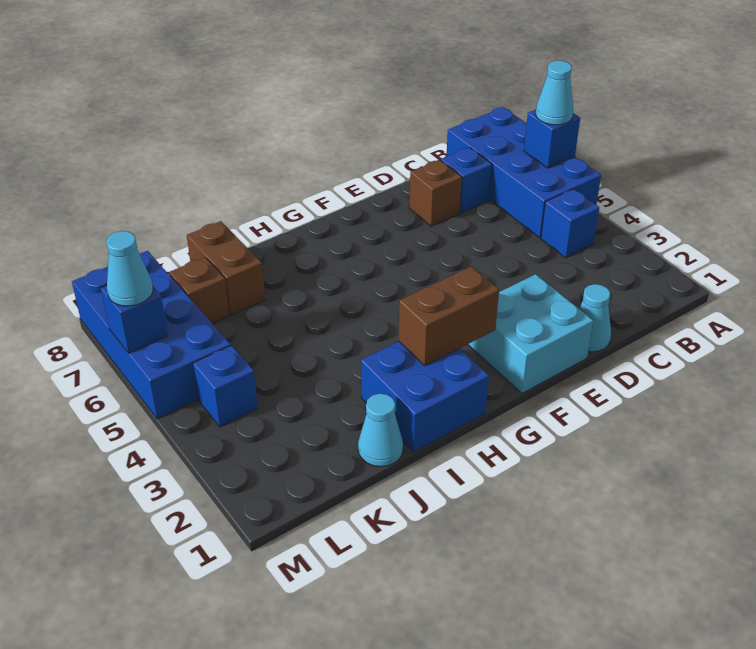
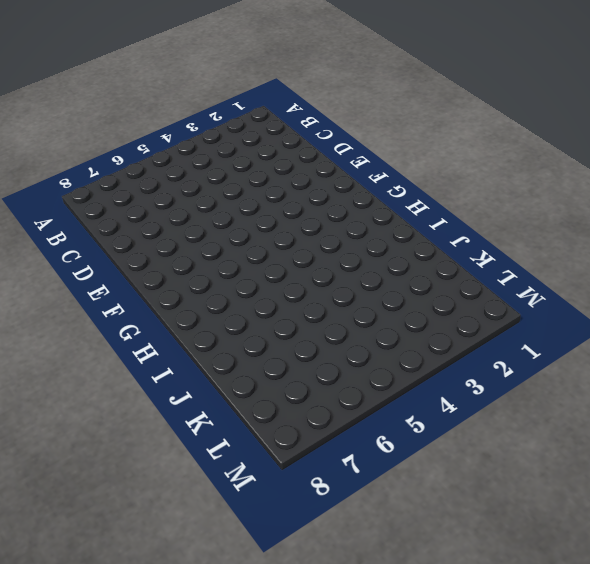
none -> blue brick A5:B8 level 1
none -> blue brick B4 level 1
none -> blue brick C7 level 1

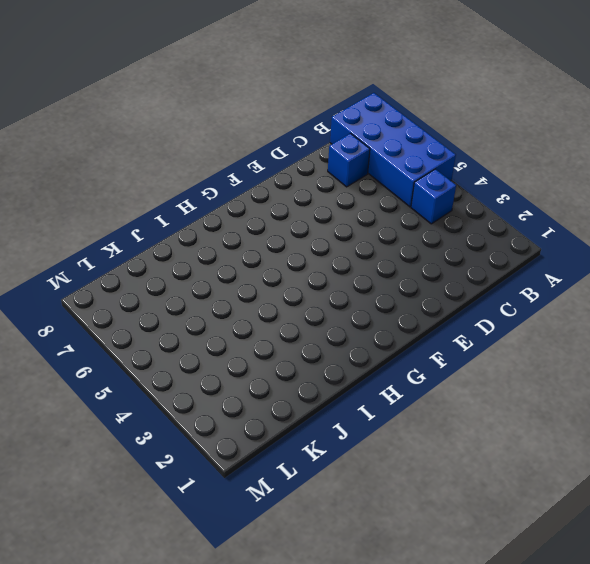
none -> cyan cone D1 level 1
none -> brown brick D7 level 1
none -> cyan brick E1:F2 level 1

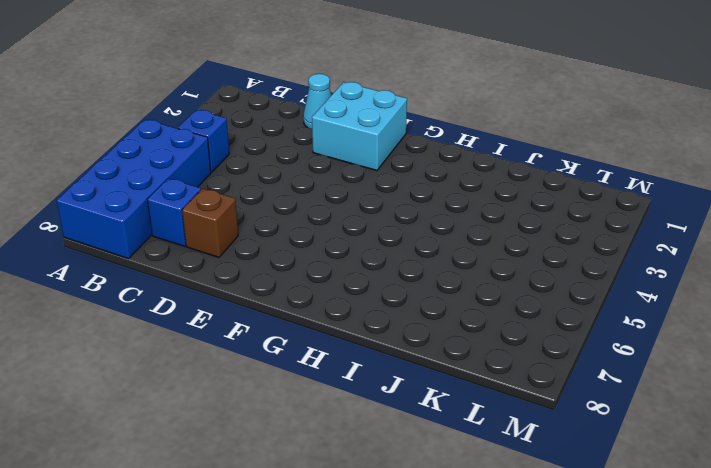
none -> blue brick H1:I2 level 1
none -> cyan cone J1 level 1
none -> brown brick J7:J8 level 1

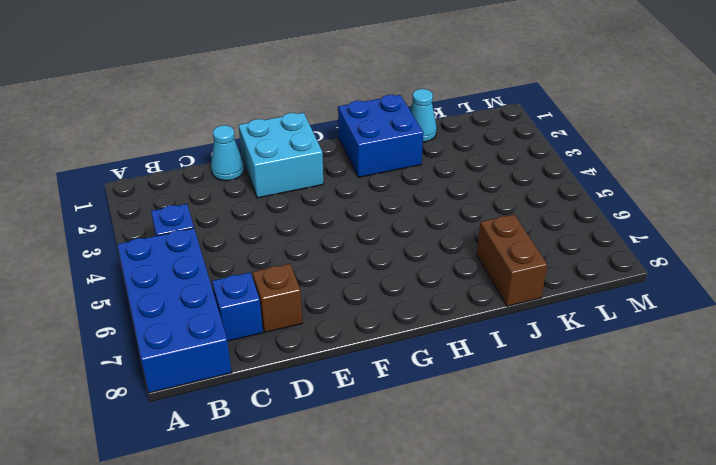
none -> brown brick K7 level 1
none -> blue brick L4 level 1
none -> blue brick L5:M8 level 1

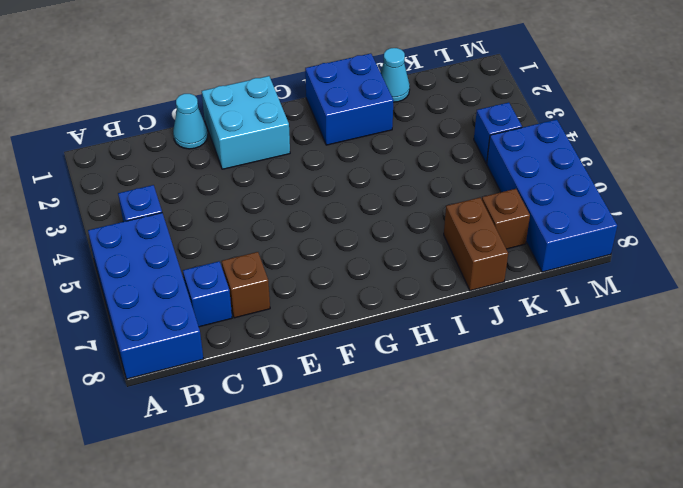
none -> blue brick A6 level 2
none -> brown brick G2:H2 level 2
none -> blue brick M6 level 2

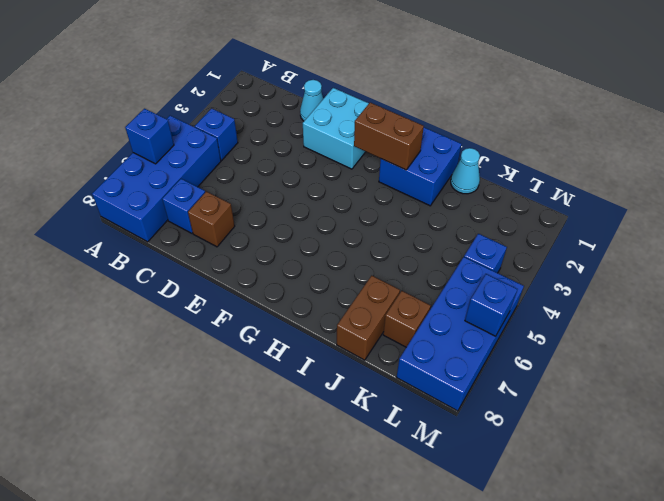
none -> cyan cone A6 level 3
none -> cyan cone M6 level 3

